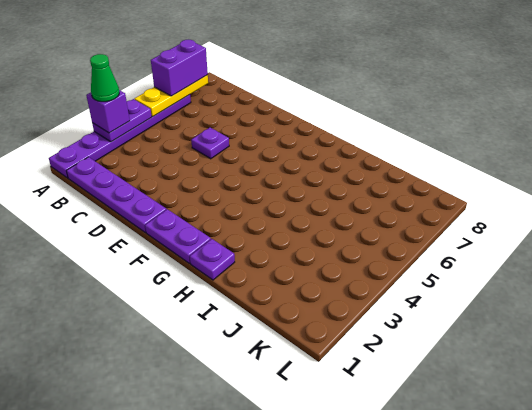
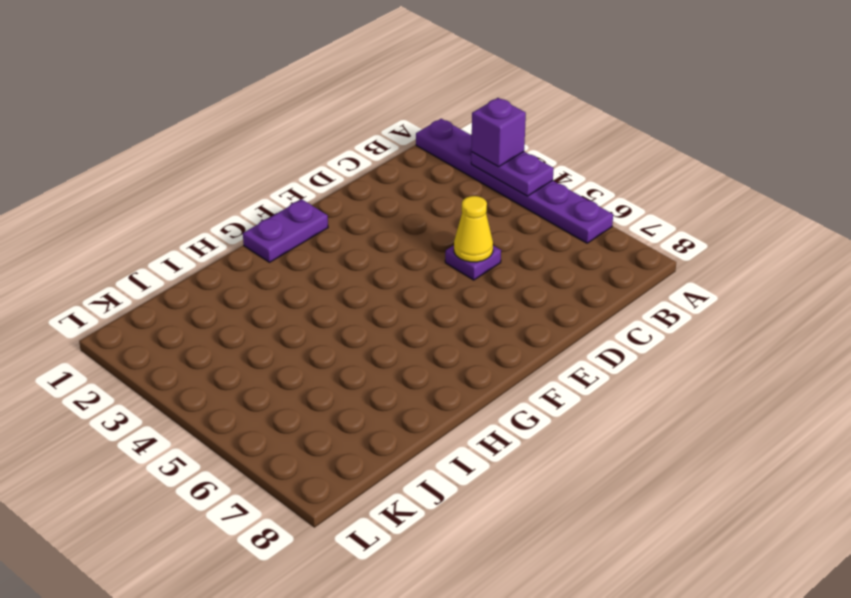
yellow cone D5 level 2 -> none
none -> purple plate B1:E1 level 1
none -> purple plate H1 level 1

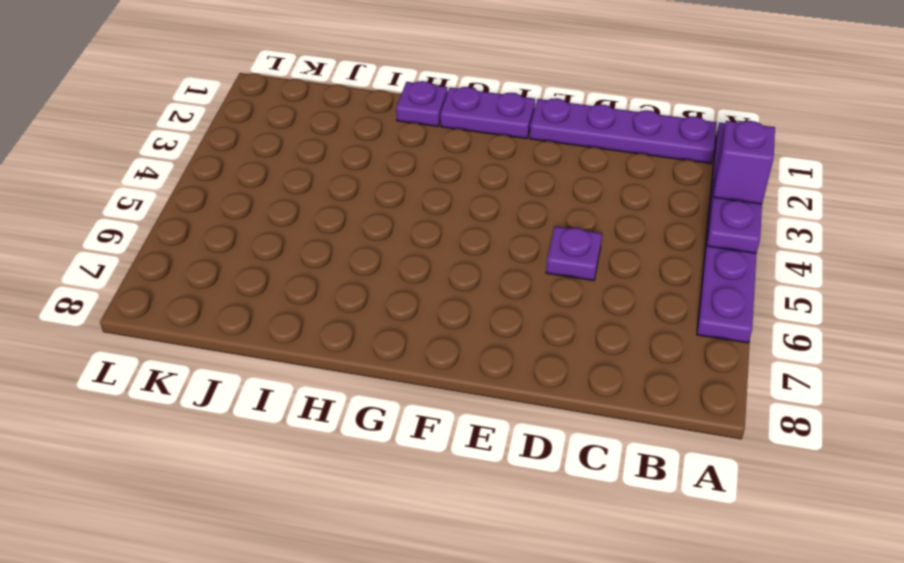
none -> yellow plate A5:A7 level 2
none -> purple brick A6:A7 level 3

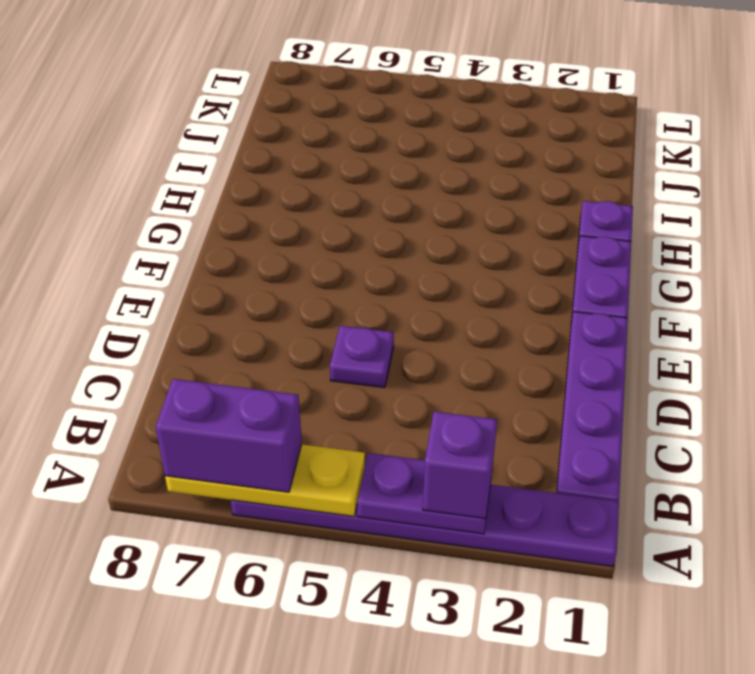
none -> green cone A3 level 4

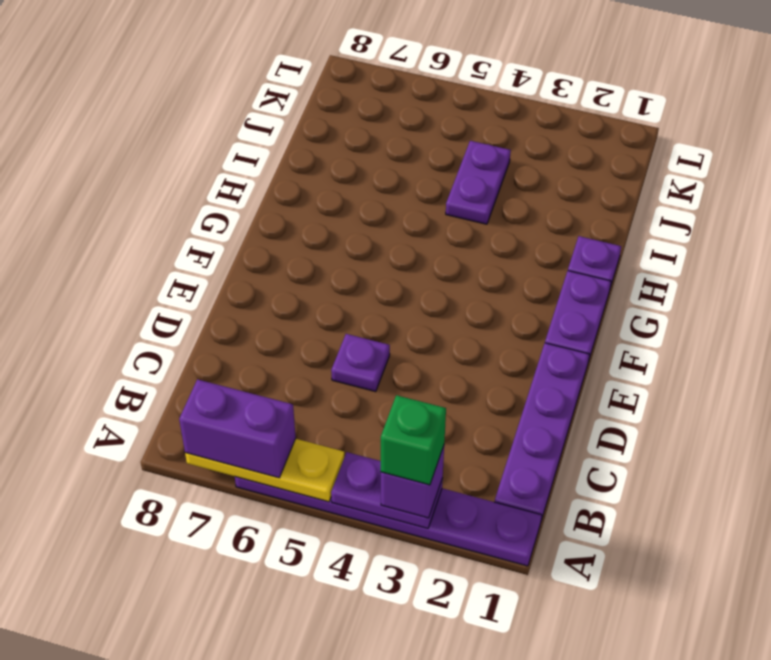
green brick A3 level 4 -> green cone A3 level 4
purple plate I4:J4 level 1 -> none

